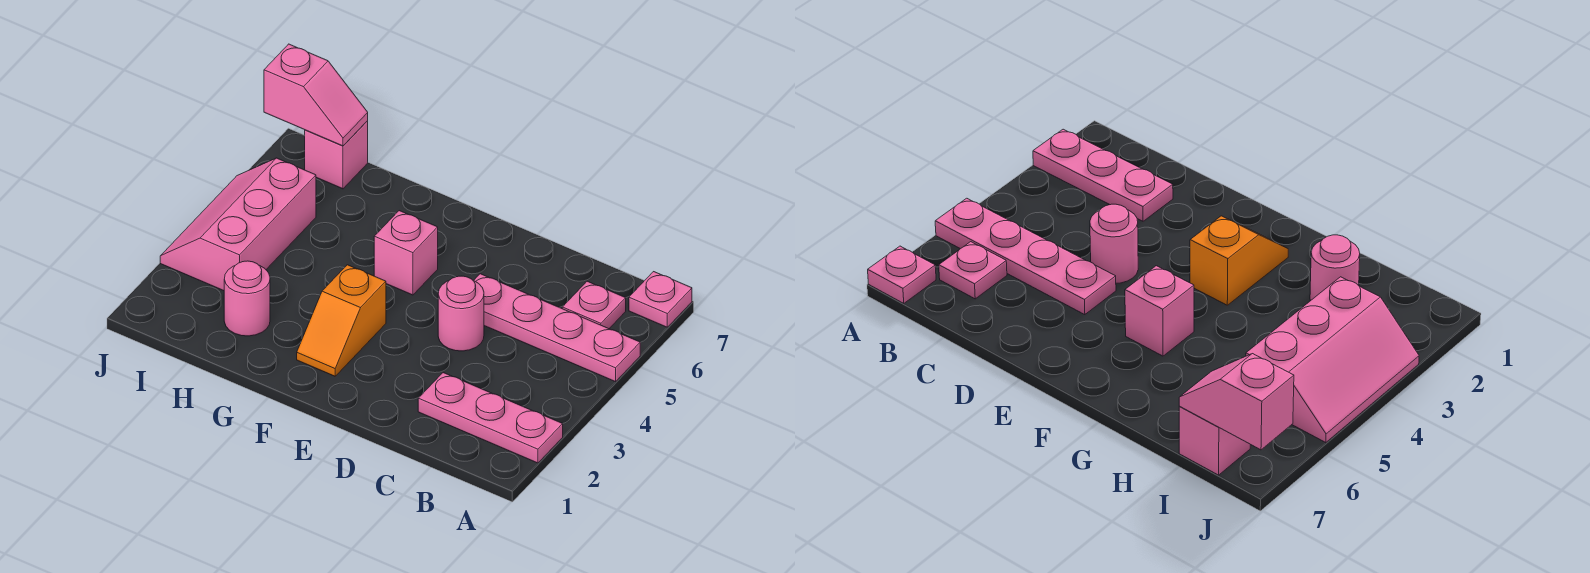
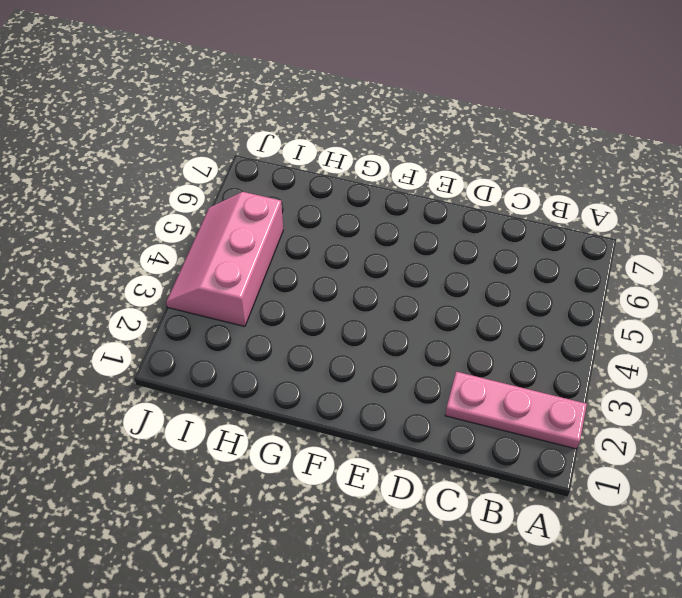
none -> pink plate A5:D5 level 1
none -> pink plate A7 level 1

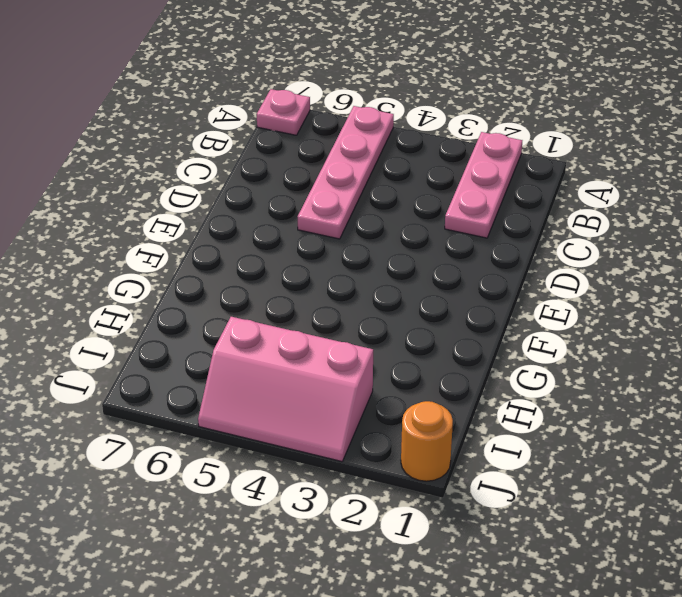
orange round brick J1 level 1 -> none
none -> pink plate B6 level 1
none -> pink round brick D4 level 1

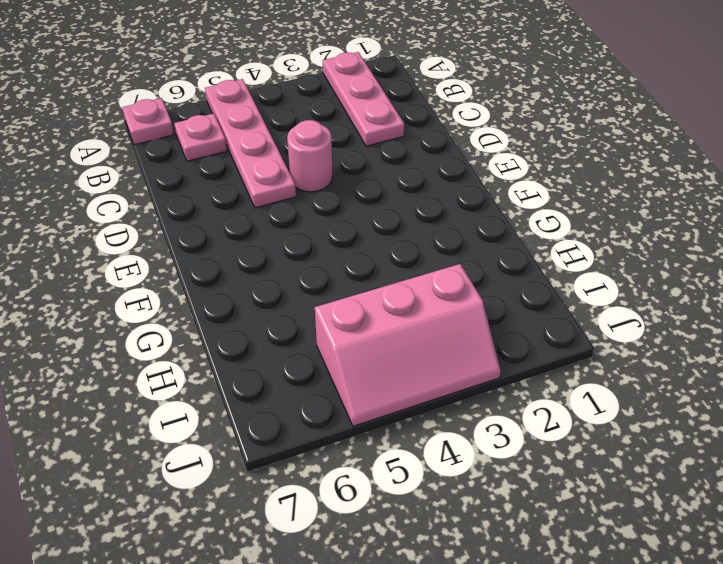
none -> orange slope F2:F3 level 1 top 3
none -> pink brick F5 level 1

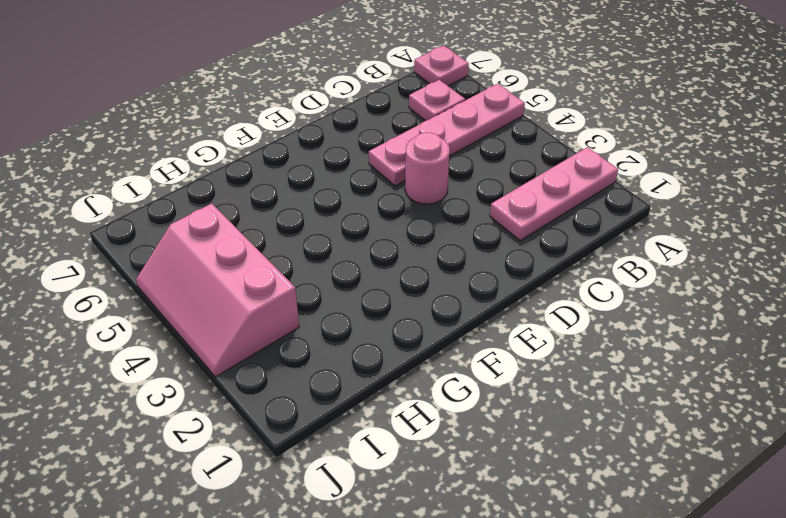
none -> orange slope F2:F3 level 1 top 3
none -> pink brick F5 level 1

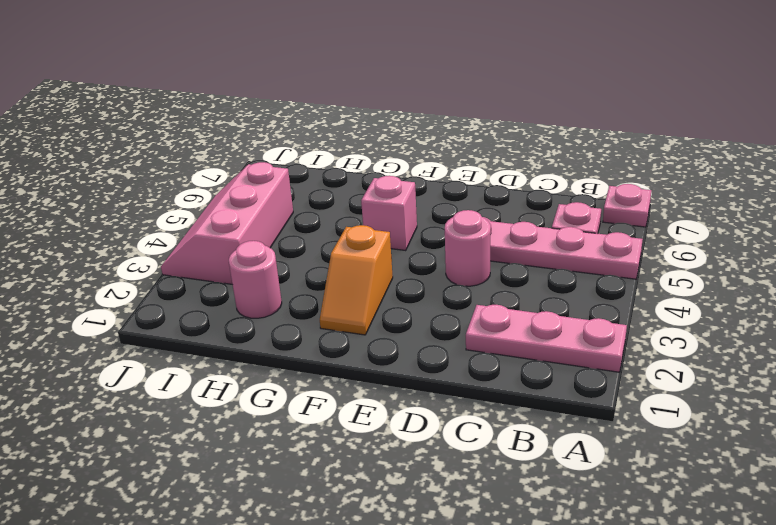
none -> pink brick I7 level 1
none -> pink slope I7:J7 level 2 top J

